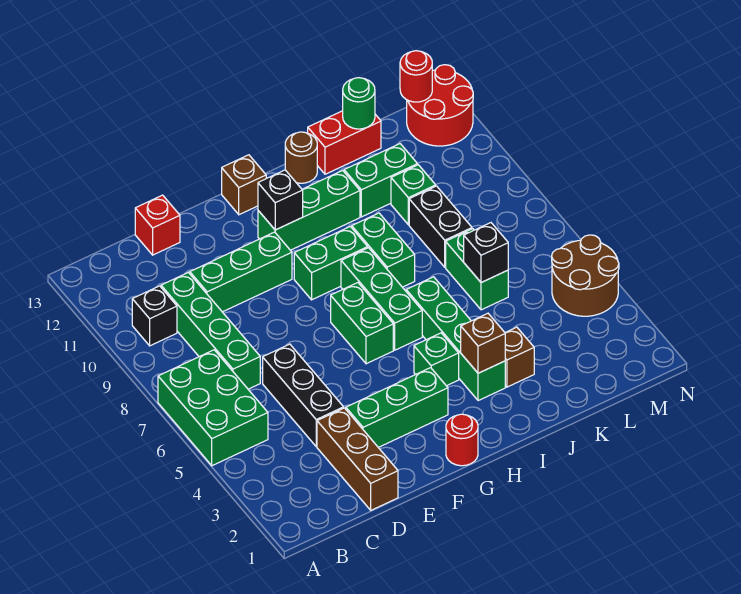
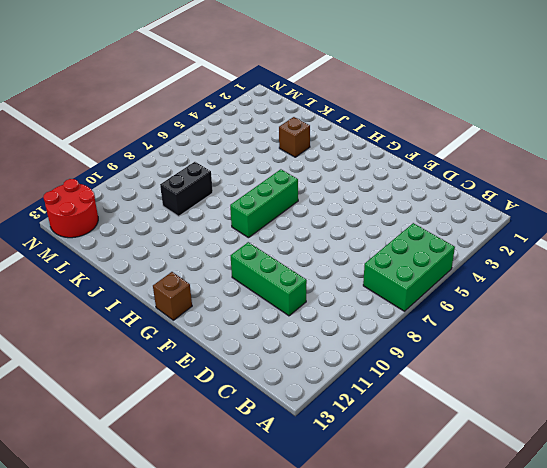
none -> black brick B10 level 1
none -> green brick C7:C10 level 1
none -> brown brick D1:D3 level 1
none -> black brick D4:D6 level 1

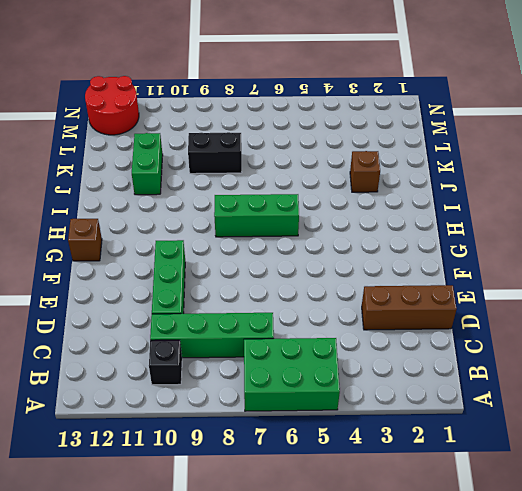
none -> black brick D4:D6 level 1
none -> red brick D13 level 1
none -> green brick E3:G3 level 1
none -> red round brick G1 level 1

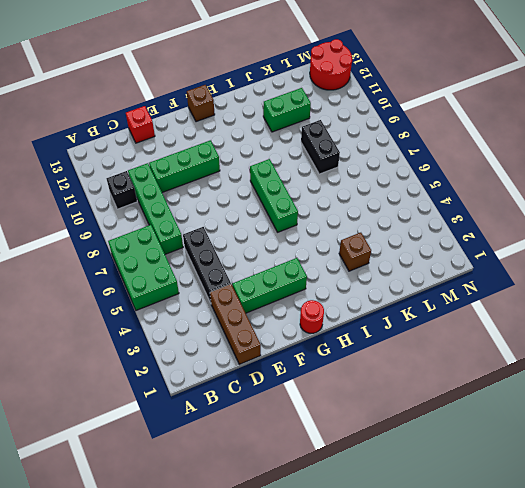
none -> green brick G6:G7 level 1
none -> green brick G9:H9 level 1
none -> green brick G11:I11 level 1
none -> green brick H4 level 1

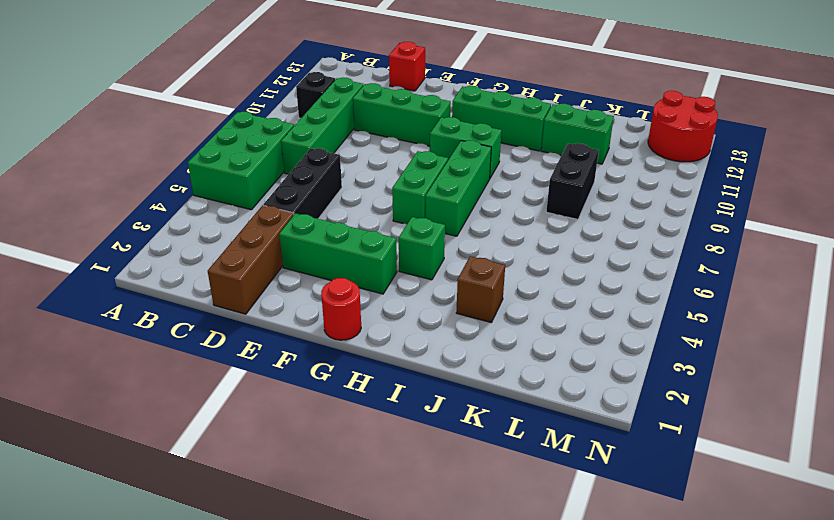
none -> brown brick G13 level 1
none -> green brick I3:I6 level 1
none -> green brick I8:I9 level 1
none -> brown round brick I13 level 1

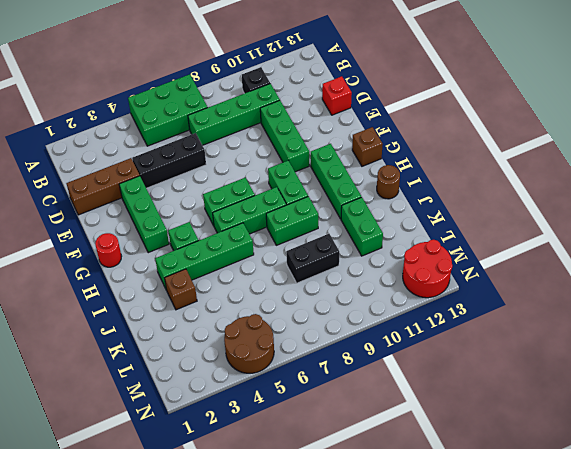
none -> red brick J13:K13 level 1
none -> green brick K6:K7 level 1
none -> green brick K10 level 1
none -> black brick G11 level 2

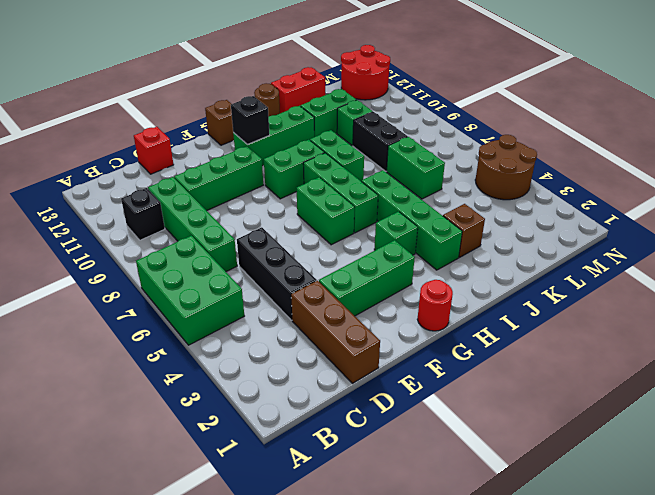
none -> brown brick I3 level 2
none -> black brick K6 level 2
none -> green round brick K13 level 2
none -> red round brick M13 level 2

